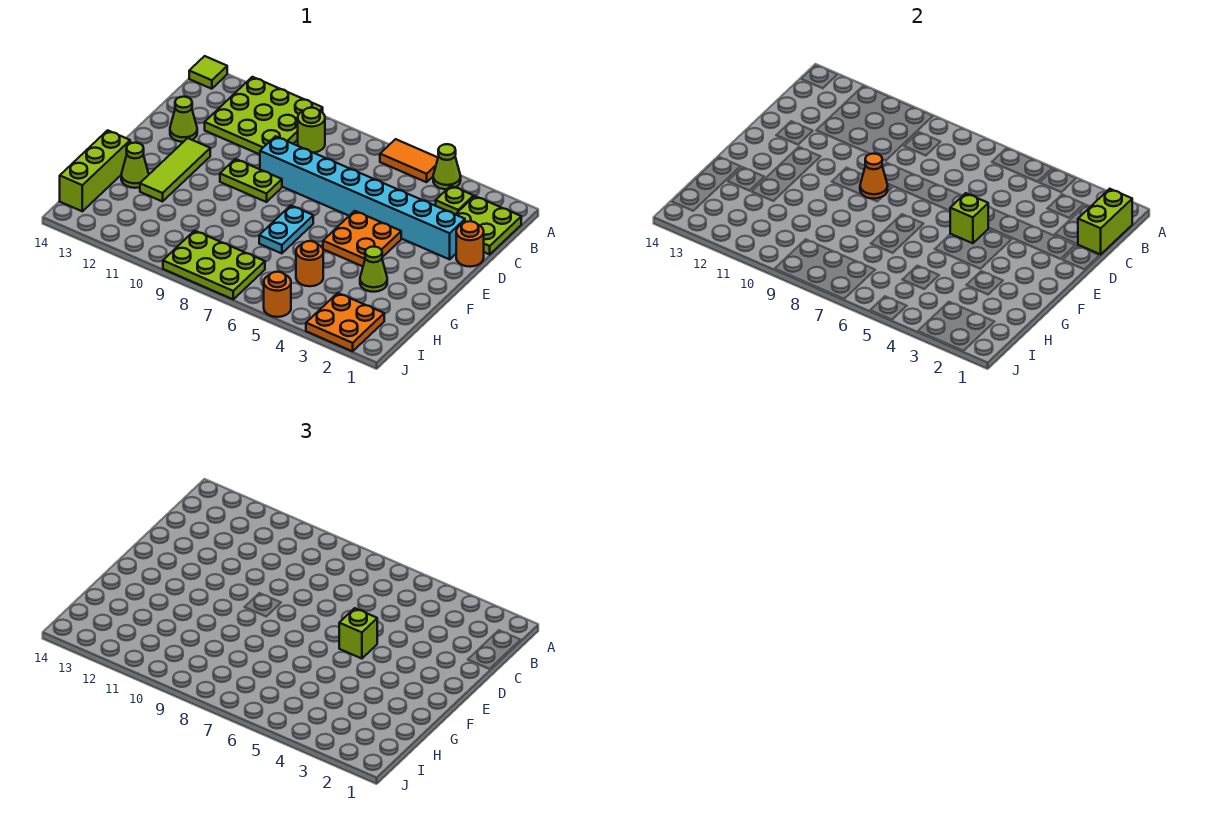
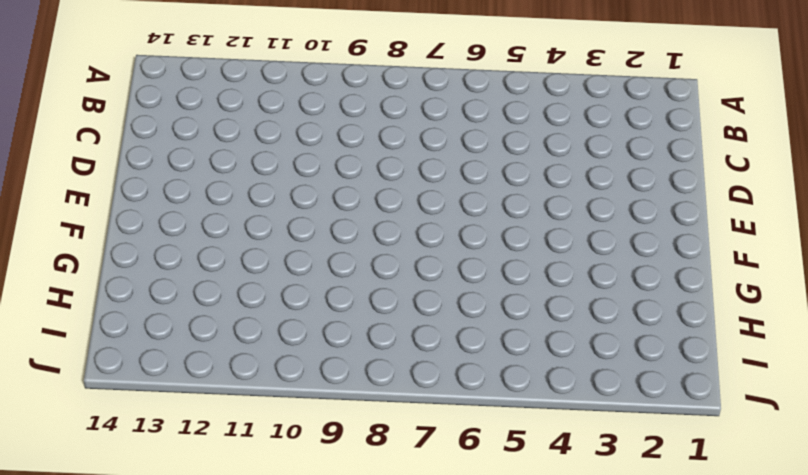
none -> lime cone A4 level 1
none -> orange tile A5:A6 level 1
none -> lime plate A10:C12 level 1

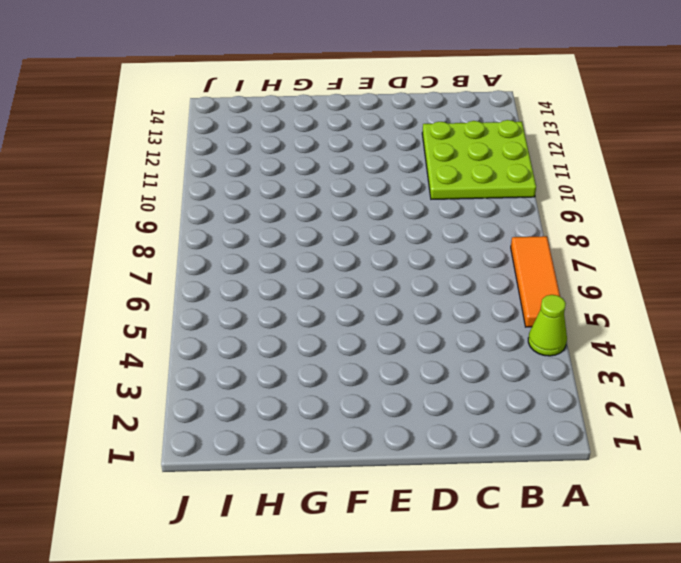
orange tile A5:A7 level 1 -> orange tile A5:A6 level 1
none -> lime tile A14 level 1
none -> lime plate B1:C2 level 1
none -> lime plate B3 level 1

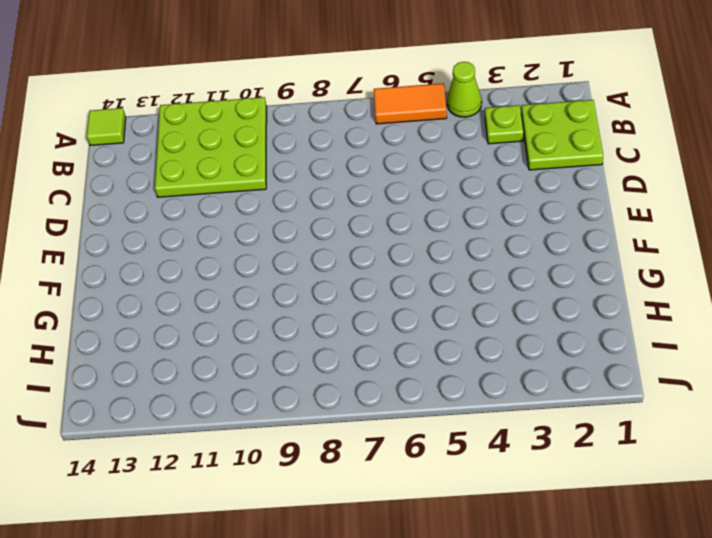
none -> lime round brick B9 level 1
none -> orange round brick D1 level 1
none -> cyan brick D2:D9 level 1

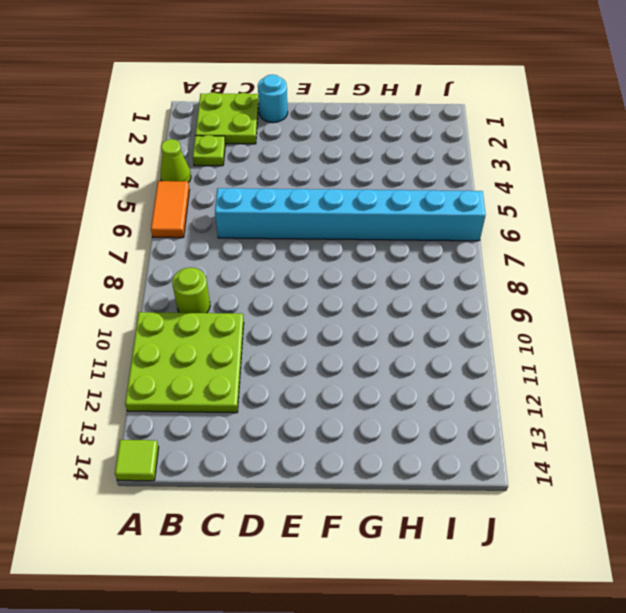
cyan brick C6:J6 level 1 -> cyan brick D2:D9 level 1
cyan round brick D1 level 1 -> orange round brick D1 level 1
none -> lime cone D13 level 1
none -> orange plate E4:F5 level 1
none -> lime plate E9:E10 level 1

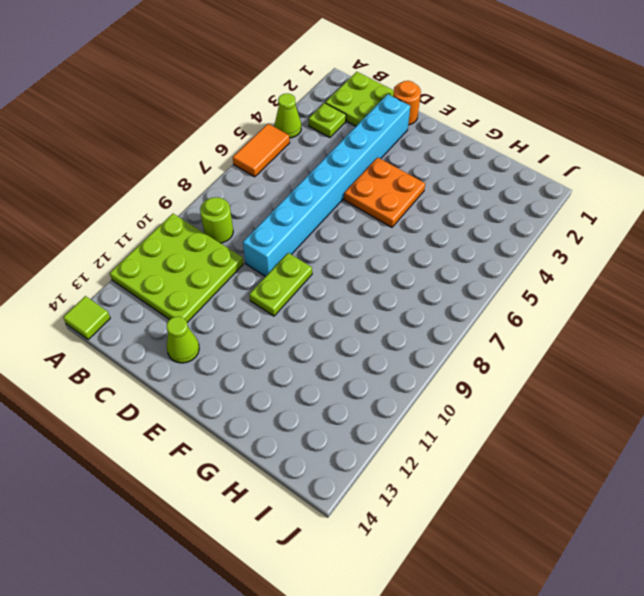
none -> lime tile E12:G12 level 1
none -> cyan plate F7:G7 level 1
none -> lime cone G3 level 1

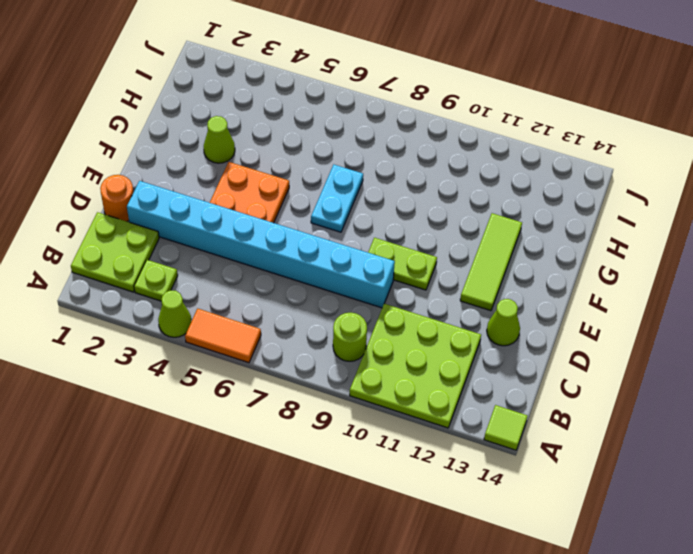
none -> lime cone G13 level 1
none -> lime brick G14:I14 level 1
none -> orange round brick H5 level 1

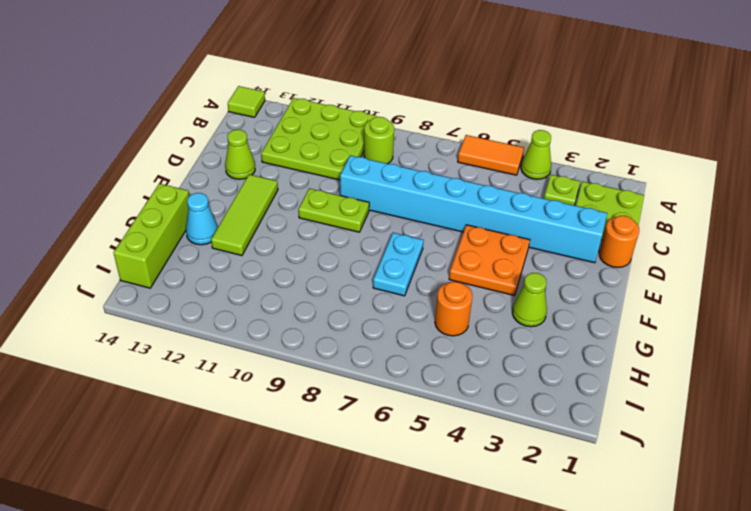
cyan cone G13 level 1 -> lime cone G13 level 1
none -> orange plate I2:J3 level 1
none -> lime plate I7:J9 level 1
none -> orange round brick J5 level 1

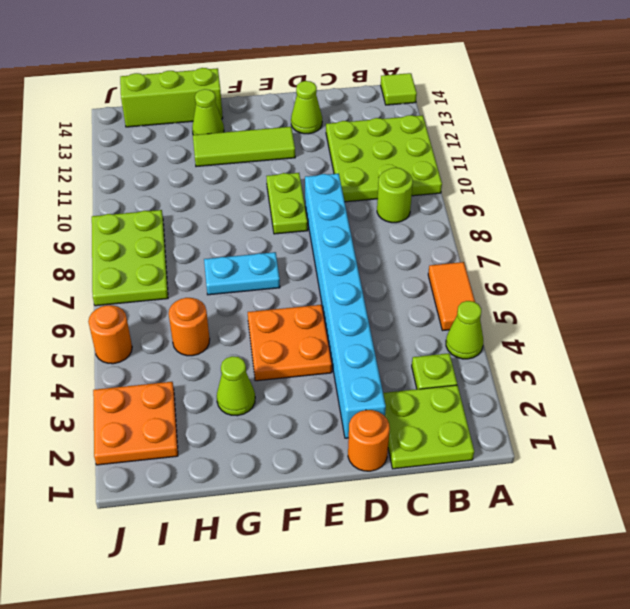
none -> lime brick B1:C1 level 2
none -> lime brick E5 level 2
none -> orange cone E9 level 2

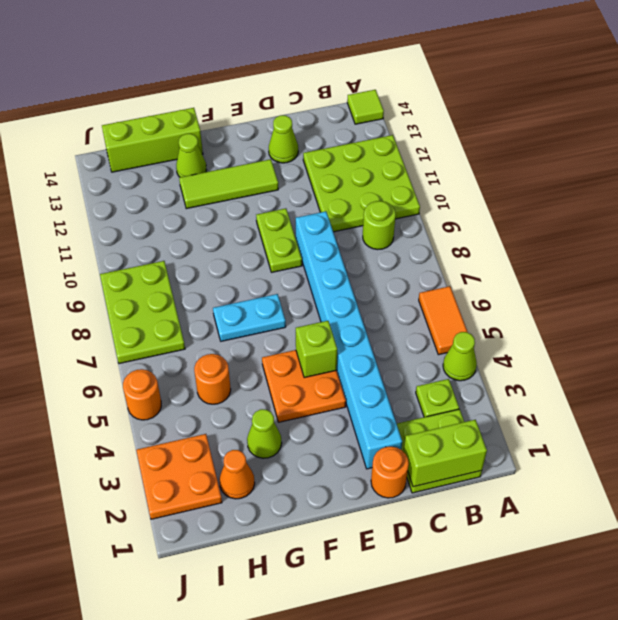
orange cone H2 level 1 -> orange cone E9 level 2
none -> lime brick E5 level 3

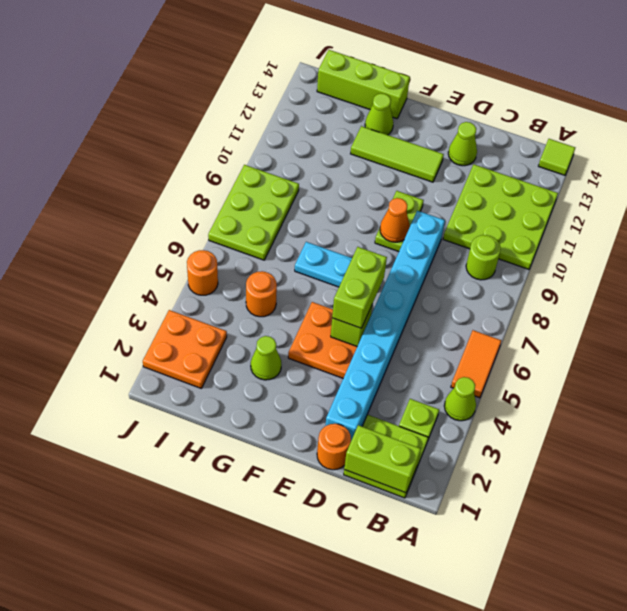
lime brick E5:E6 level 3 -> lime brick E5 level 3

